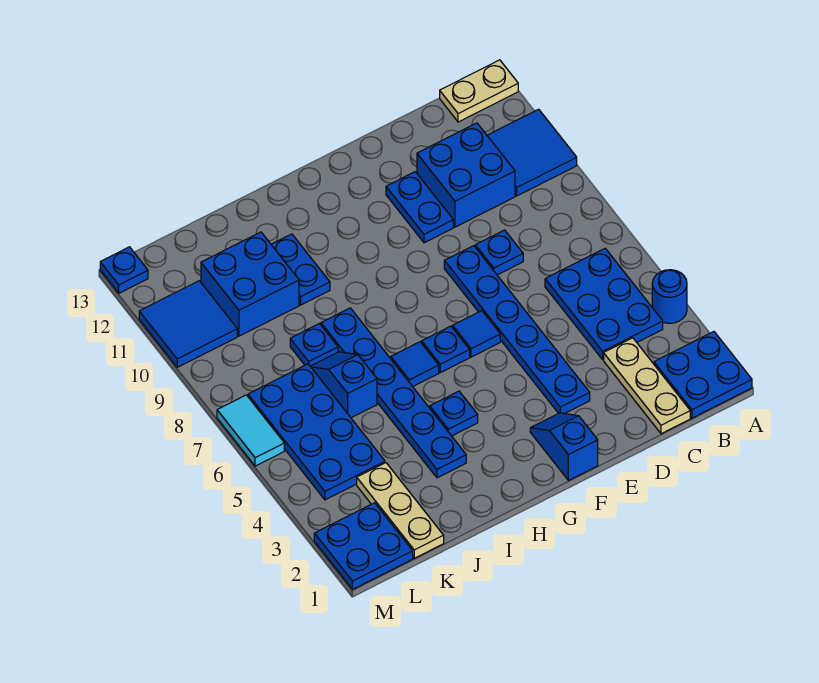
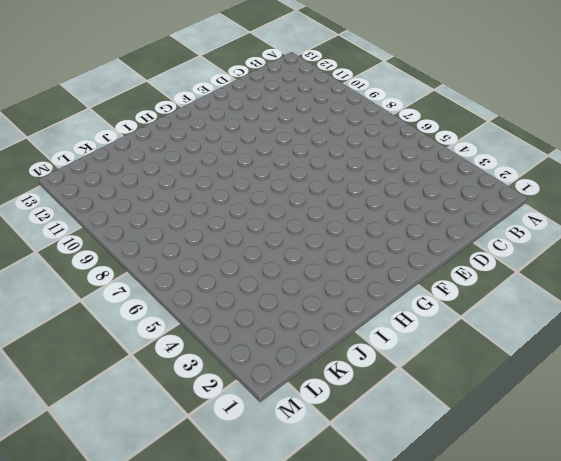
none -> blue plate A1:B2 level 1
none -> blue round brick A4 level 1
none -> blue tile A10:B11 level 1

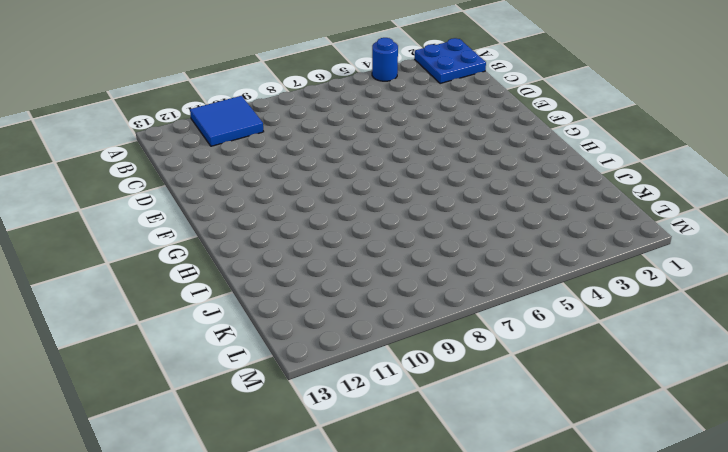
none -> tan plate A13:B13 level 1
none -> blue plate B4:C6 level 1
none -> tan plate C1:C3 level 1

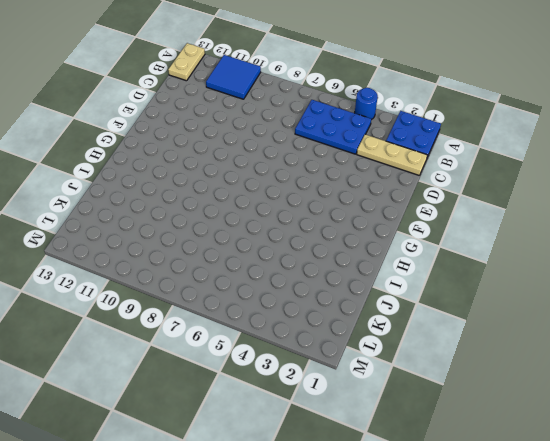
none -> blue brick C10:D11 level 1
none -> blue plate D8 level 1
none -> blue plate E3:E8 level 1

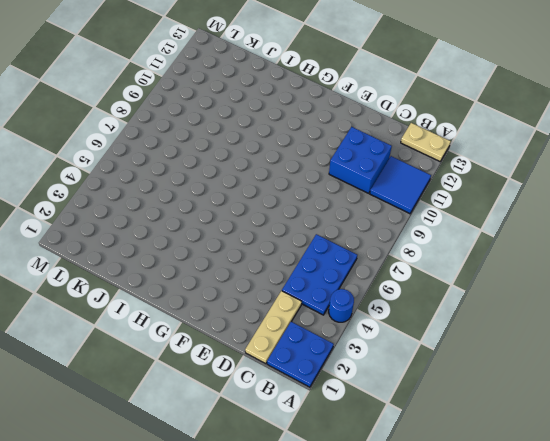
none -> blue plate D8 level 1
none -> blue plate E3:E8 level 1
none -> blue plate E10:E11 level 1

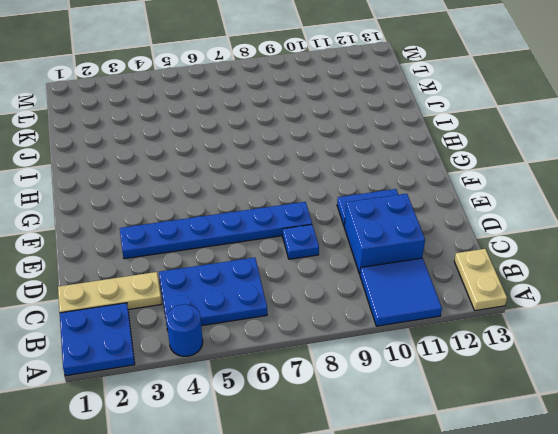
none -> blue slope F1:F2 level 1 top 1
none -> blue tile F6 level 1
none -> blue plate G6 level 1

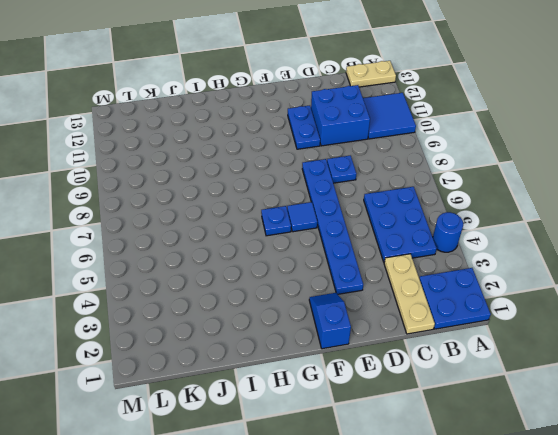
none -> blue plate H4 level 1
none -> blue tile H6 level 1
none -> blue plate I3:I8 level 1

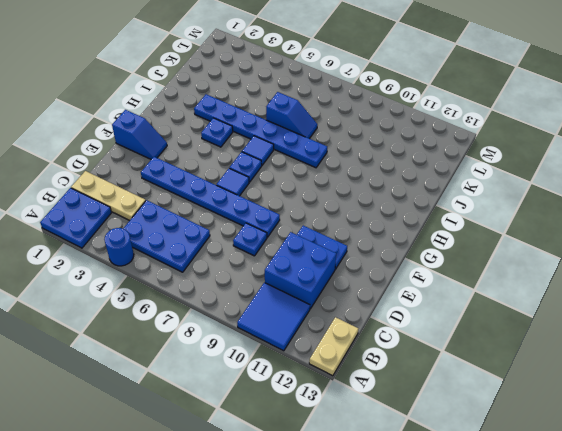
none -> blue plate I10:I11 level 1
none -> blue plate J8 level 1
none -> blue brick J10:K11 level 1

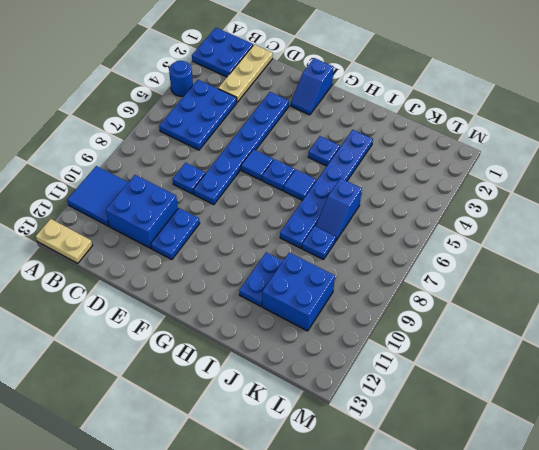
none -> tan plate K1:K3 level 1
none -> blue plate K4:L7 level 1
none -> blue plate L1:M2 level 1

